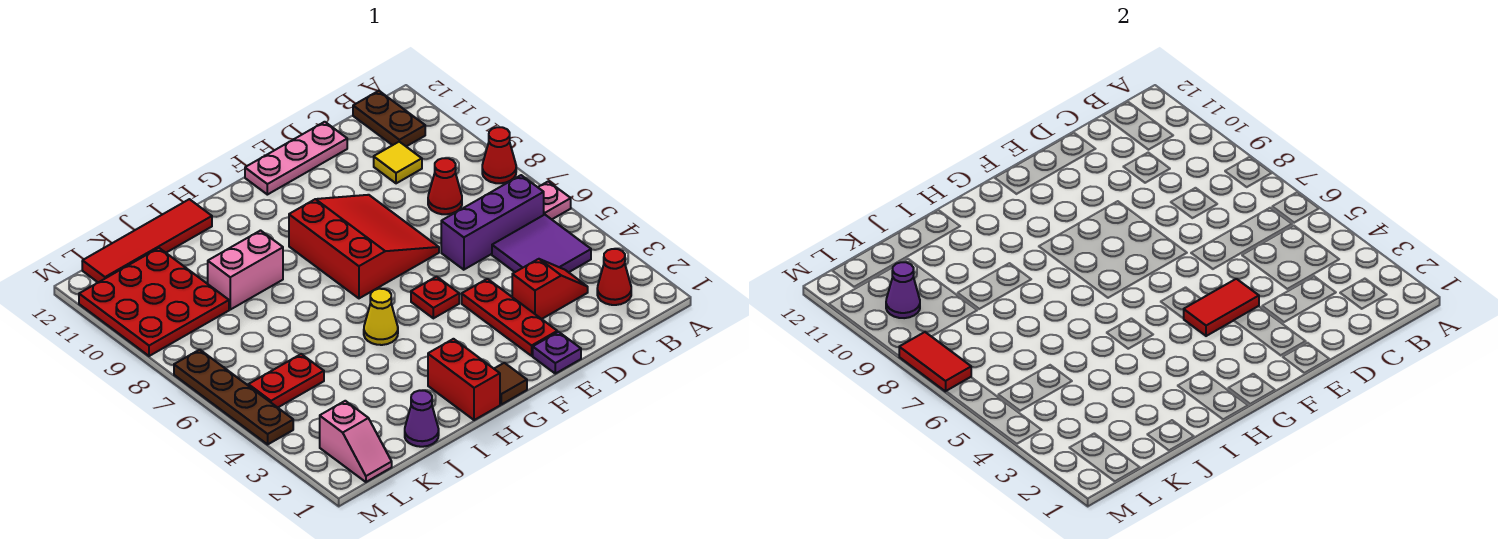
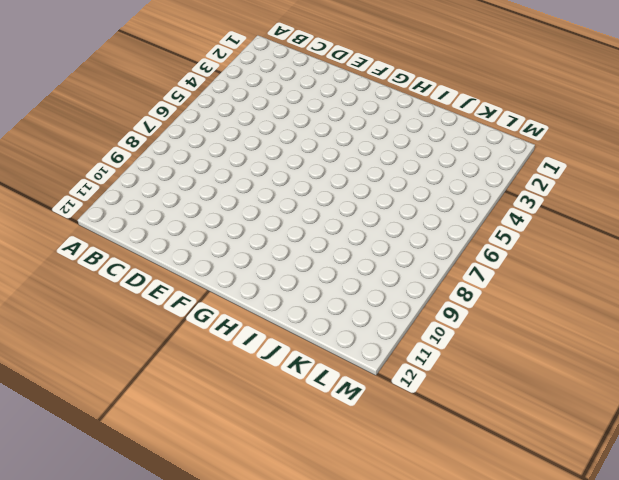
none -> pink plate A6 level 1
none -> red cone A8 level 1
none -> red cone B2 level 1

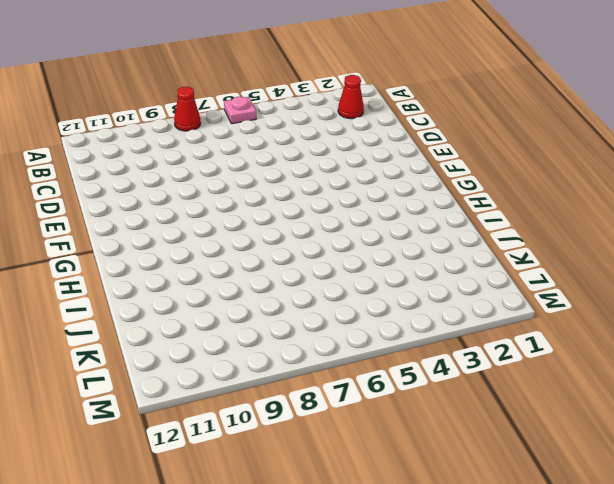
none -> purple tile B4:C5 level 1
none -> purple brick B6:D6 level 1
none -> brown plate B11:B12 level 1

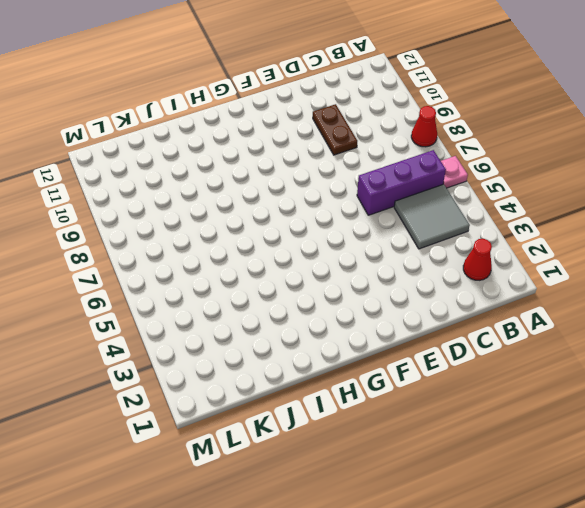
grey tile B4:C5 level 1 -> purple tile B4:C5 level 1
brown plate D9:D10 level 1 -> brown plate B11:B12 level 1
none -> red slope C3:D3 level 1 top D
none -> red cone C8 level 1
none -> yellow tile C10 level 1

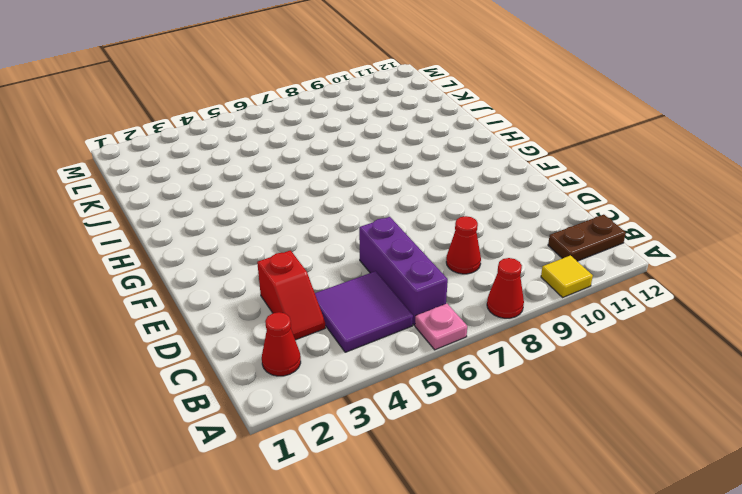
yellow tile A10 level 1 -> yellow tile C10 level 1
none -> pink plate D12:F12 level 1
none -> purple plate E1 level 1
none -> red plate E2:E4 level 1

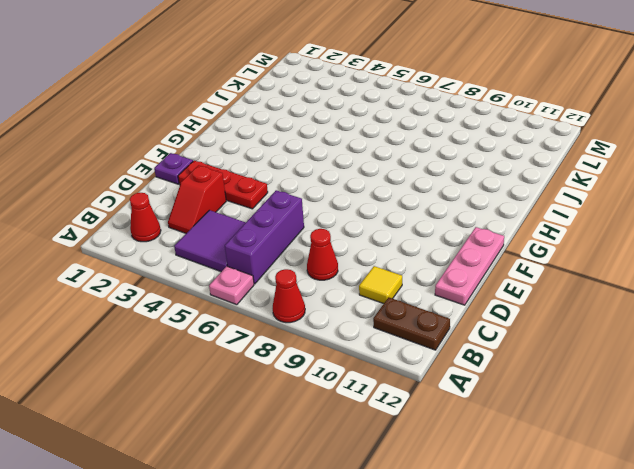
none -> red slope E7:G9 level 1 top G
none -> red plate F5 level 1
none -> brown tile G1 level 1

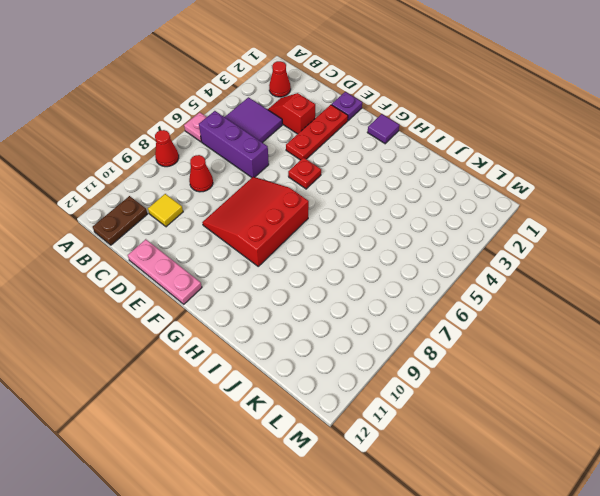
purple tile G1 level 1 -> brown tile G1 level 1
none -> red brick H1:H2 level 1
none -> yellow cone H5 level 1
none -> pink brick I9:J9 level 1

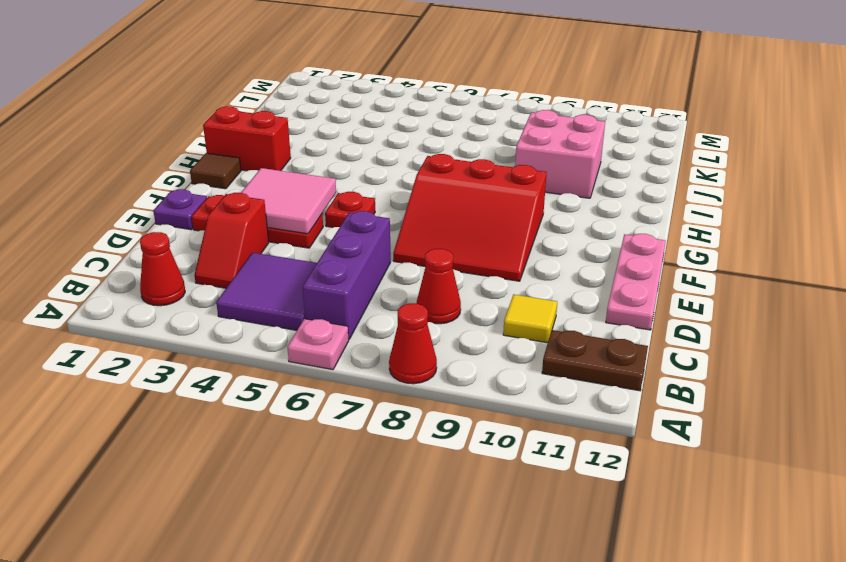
pink tile E3:F4 level 2 -> red tile E4:F4 level 2
pink brick I9:J10 level 1 -> pink brick I9:J9 level 1
none -> yellow cone H5 level 1
none -> red tile I12:L12 level 1
none -> purple cone J1 level 1

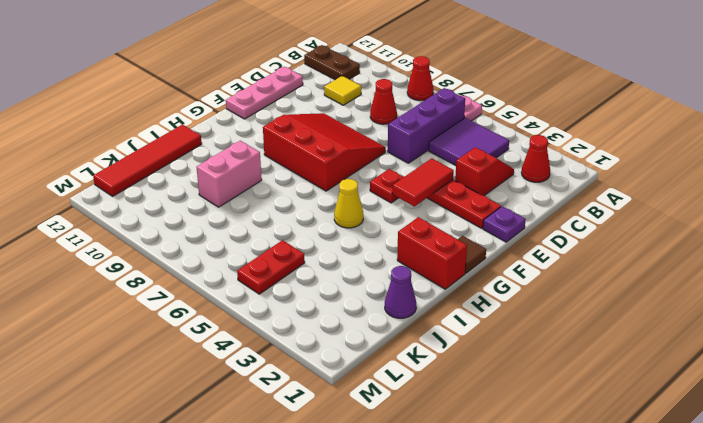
none -> red plate K9:M11 level 1
none -> pink slope L1:L2 level 1 top 2
none -> brown plate M4:M7 level 1

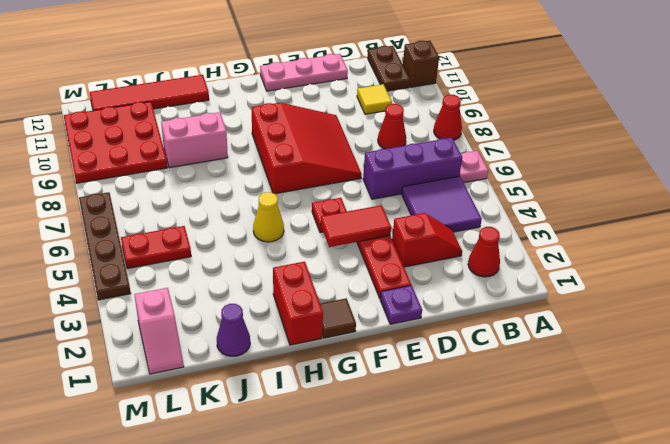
brown brick A11 level 1 -> none
none -> purple cone L10 level 2
none -> red tile M7:M8 level 2

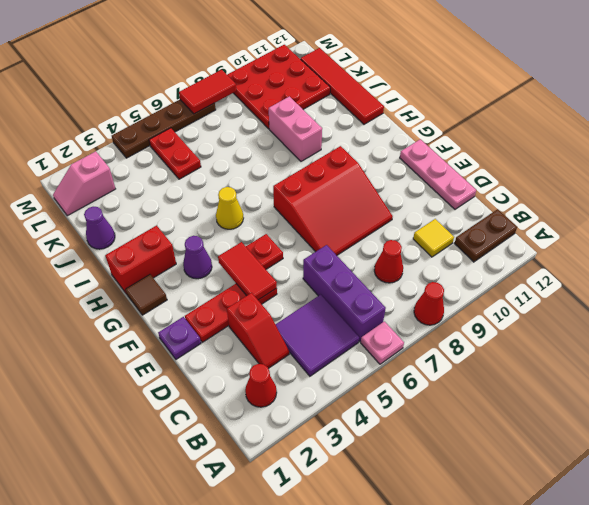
purple cone G3 level 1 -> purple cone L10 level 2

